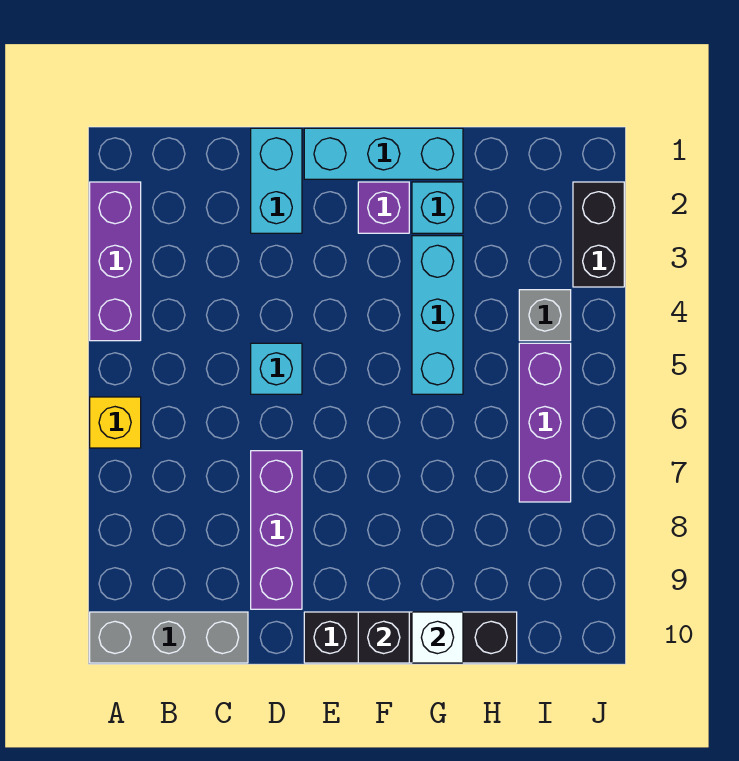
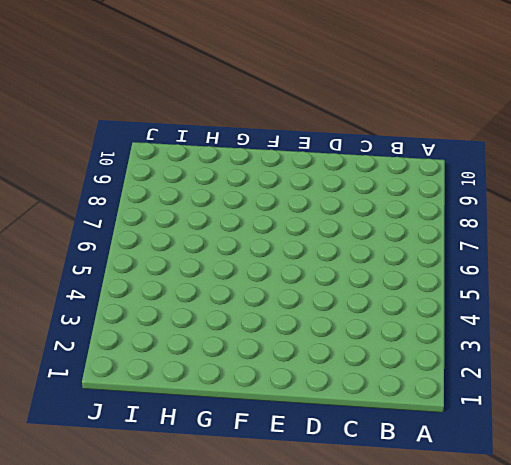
none -> purple brick A2:A4 level 1
none -> yellow brick A6 level 1
none -> grey brick A10:C10 level 1

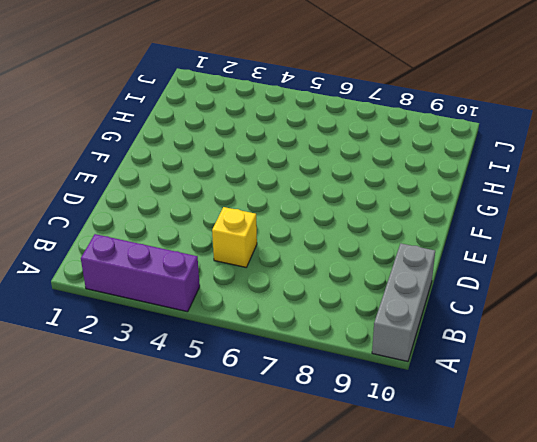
yellow brick C5 level 1 -> yellow brick A6 level 1
none -> cyan brick D1:D2 level 1
none -> cyan brick D5 level 1
none -> purple brick D7:D9 level 1

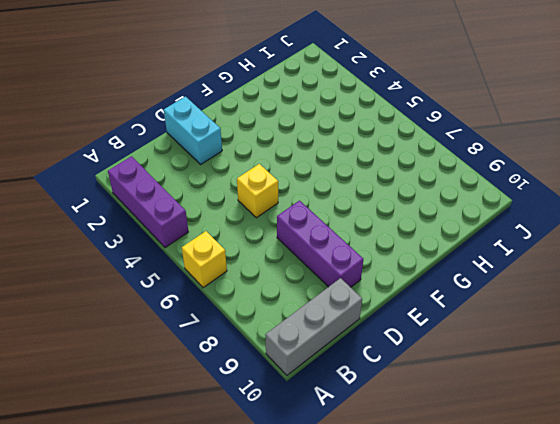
yellow brick D5 level 1 -> cyan brick D5 level 1
none -> cyan brick E1:G1 level 1
none -> black brick E10:H10 level 1
none -> purple brick F2 level 1

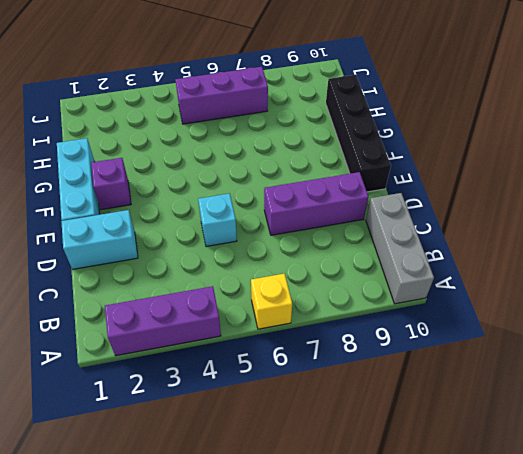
none -> cyan brick G2 level 1
none -> cyan brick G3:G5 level 1
none -> grey brick I4 level 1

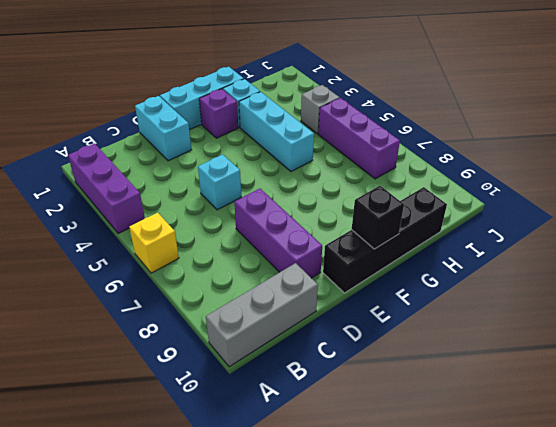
none -> black brick J2:J3 level 1
none -> white brick G10 level 2

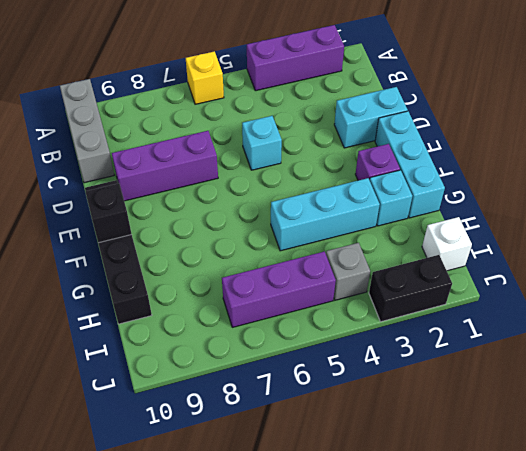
white brick I1 level 1 -> white brick G10 level 2

